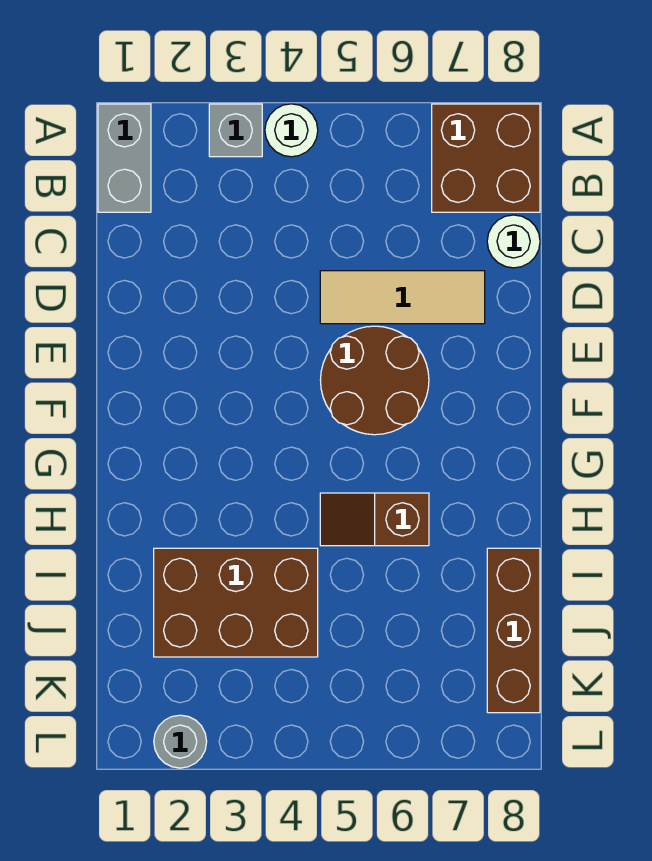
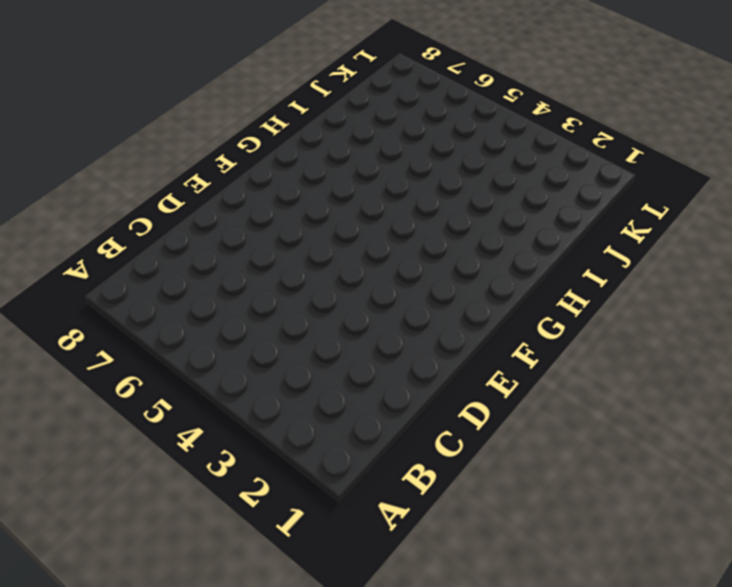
none -> grey brick A1:B1 level 1
none -> grey brick A3 level 1

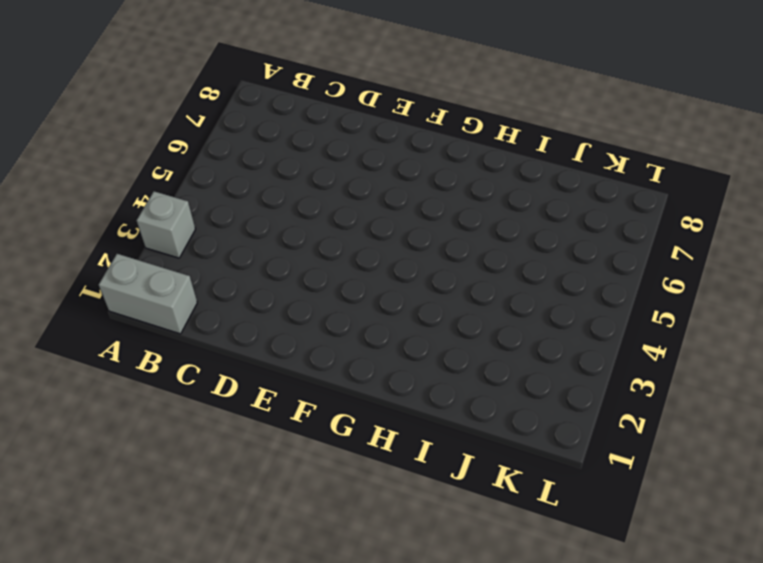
none -> white round brick A4 level 1
none -> brown brick A7:B8 level 1

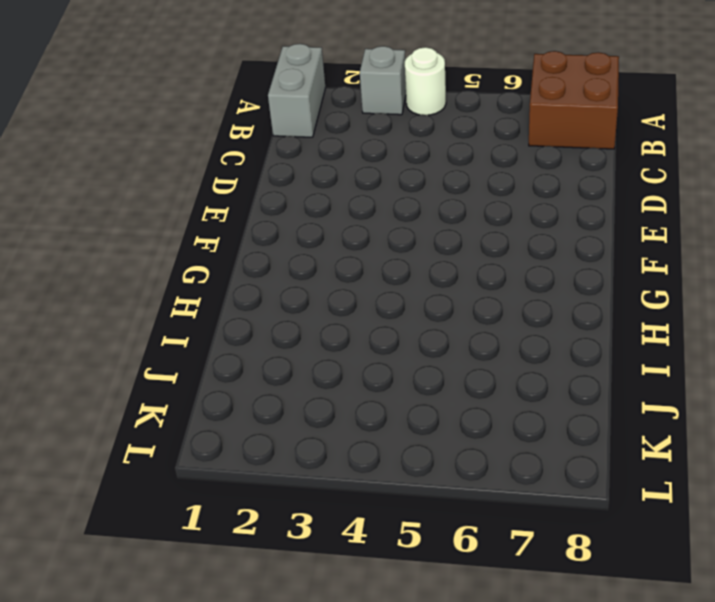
none -> white round brick C8 level 1
none -> tan tile D5:D7 level 1

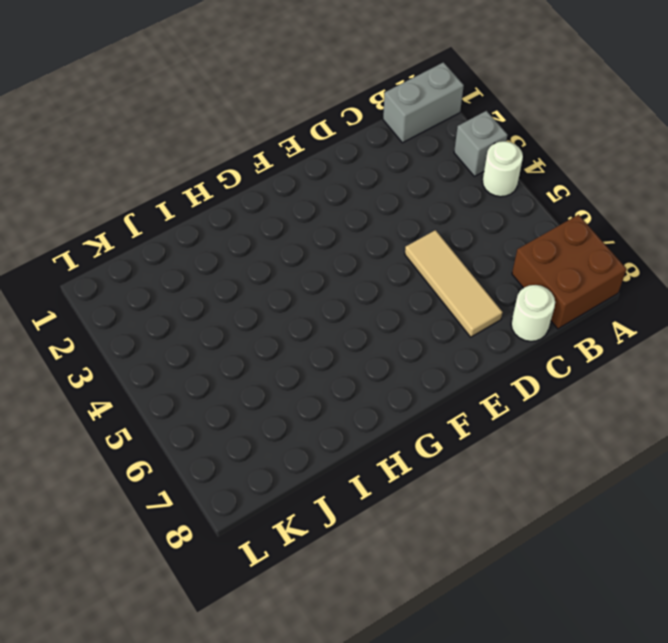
none -> brown round brick E5:F6 level 1
none -> brown slope H5:H6 level 1 top 6

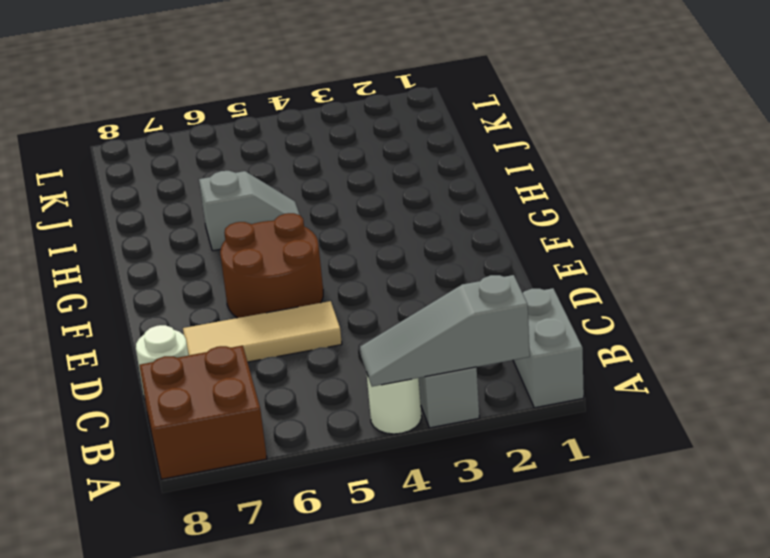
grey slope A2:A4 level 2 top 2 -> none
grey slope H5:H6 level 1 top 6 -> brown slope H5:H6 level 1 top 6
none -> brown brick I2:J4 level 1
none -> brown brick I8:K8 level 1

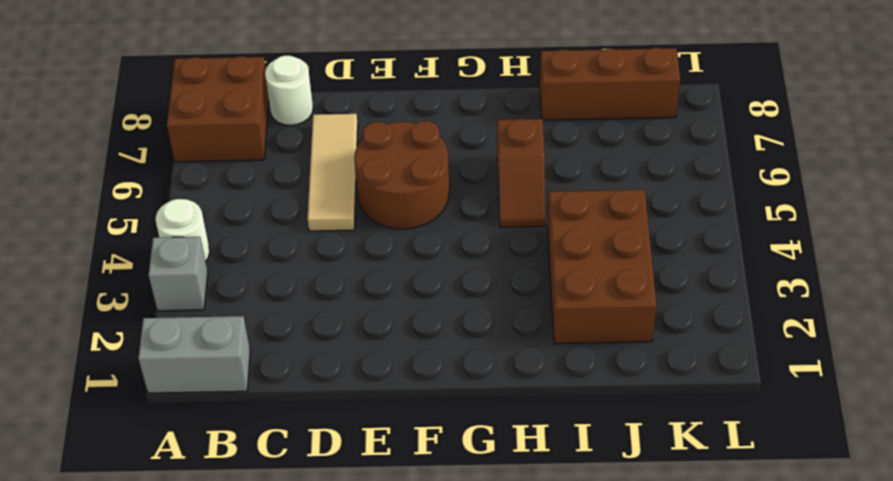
none -> grey round brick L2 level 1

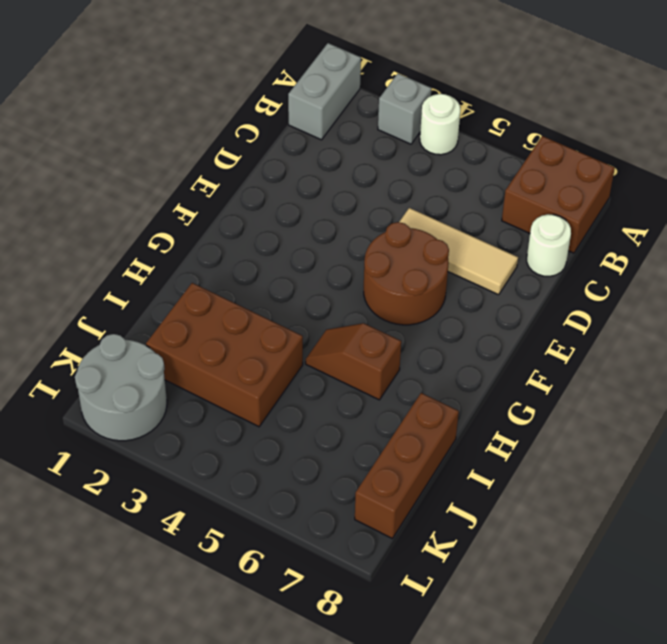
grey round brick K1:L2 level 1 -> grey round brick L2 level 1

